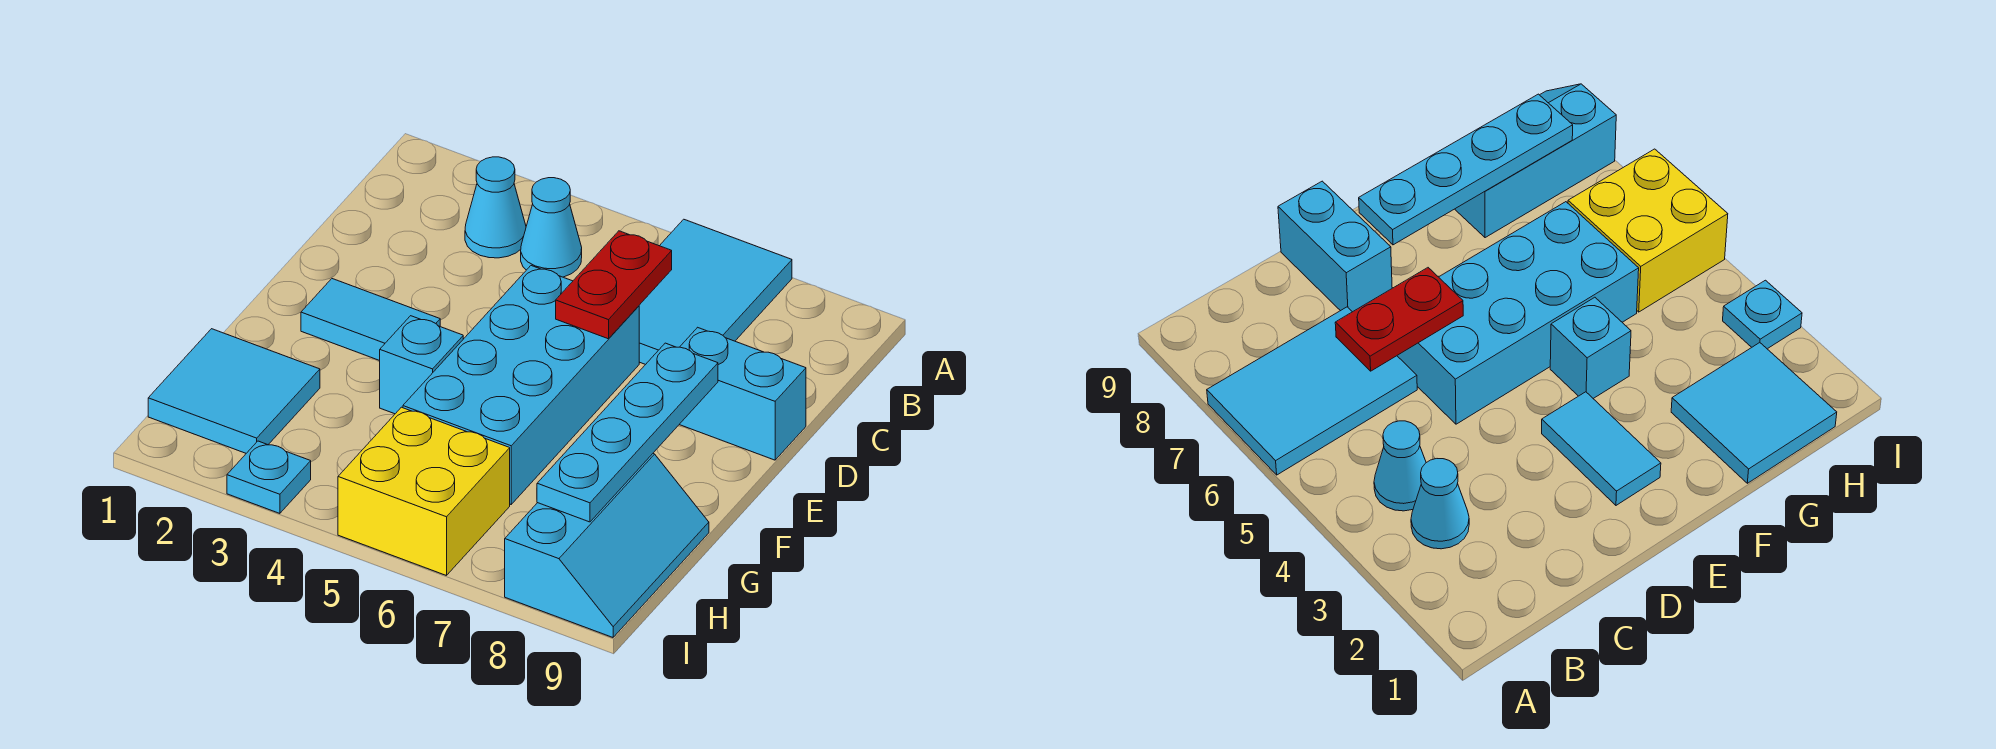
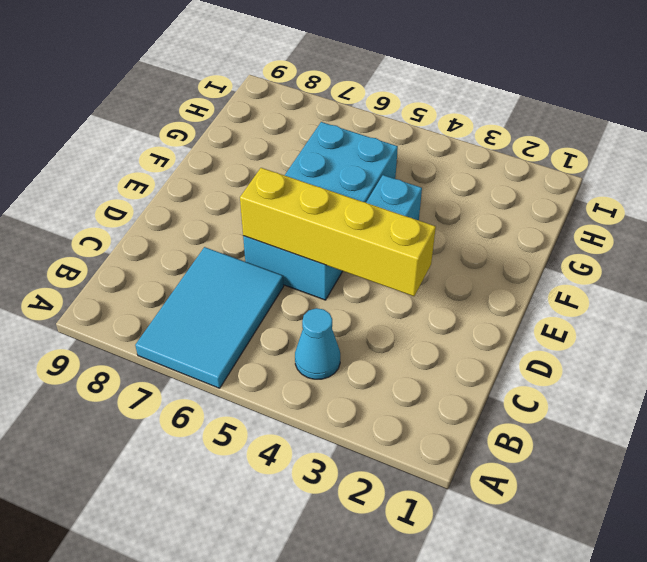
yellow brick D3:D6 level 2 -> red plate C6:D6 level 2
none -> cyan cone B3 level 1
none -> cyan brick D8:D9 level 1
none -> cyan tile E2:E3 level 1

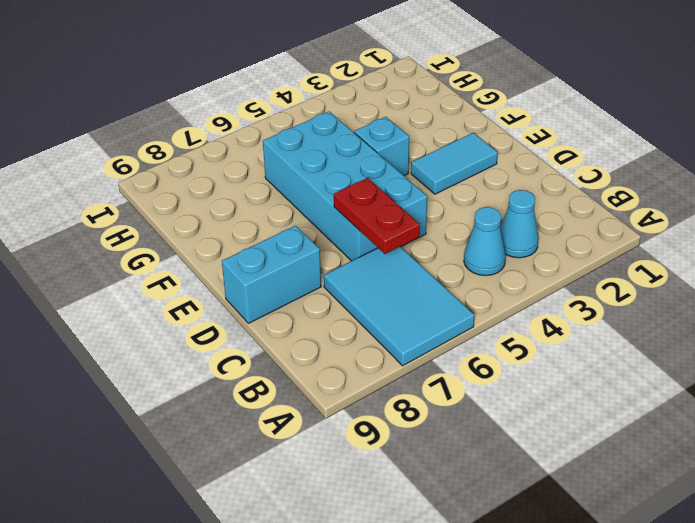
none -> cyan tile G1:H2 level 1
none -> cyan slope G8:I9 level 1 top 8
none -> yellow brick H5:I6 level 1

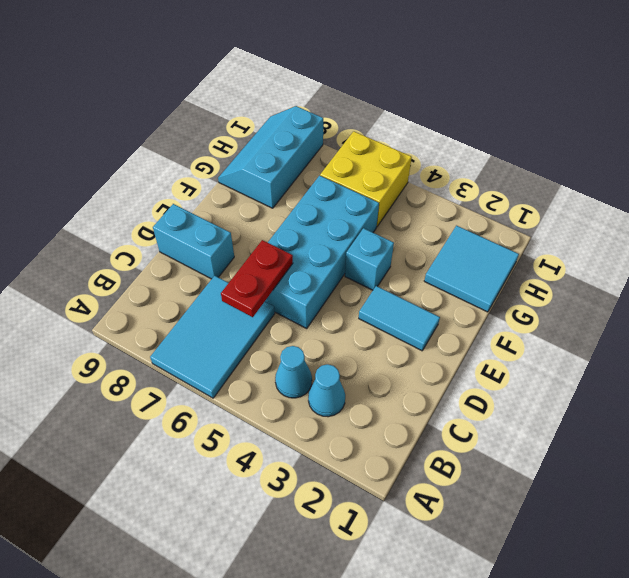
none -> cyan plate I3 level 1
none -> cyan plate E8:H8 level 2

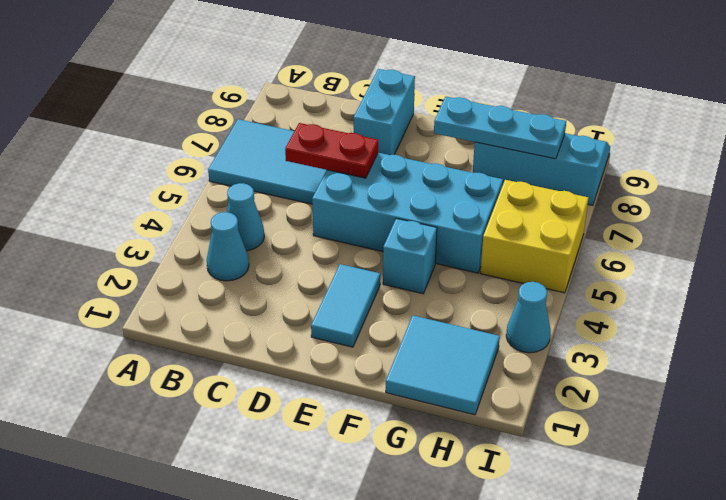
cyan plate F8:H8 level 2 -> cyan plate E8:H8 level 2
cyan cone I3 level 1 -> cyan plate I3 level 1

